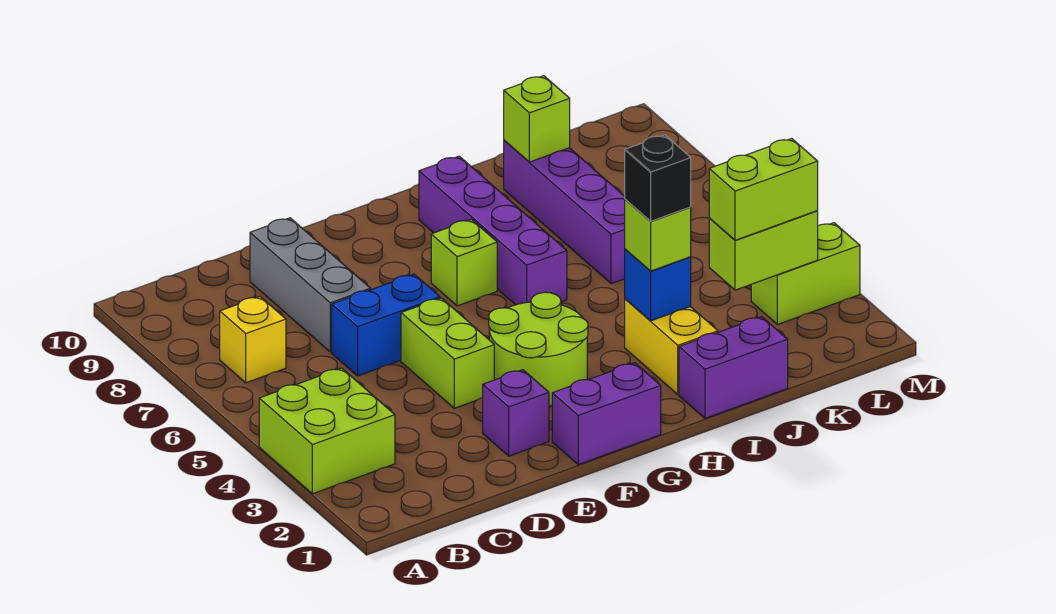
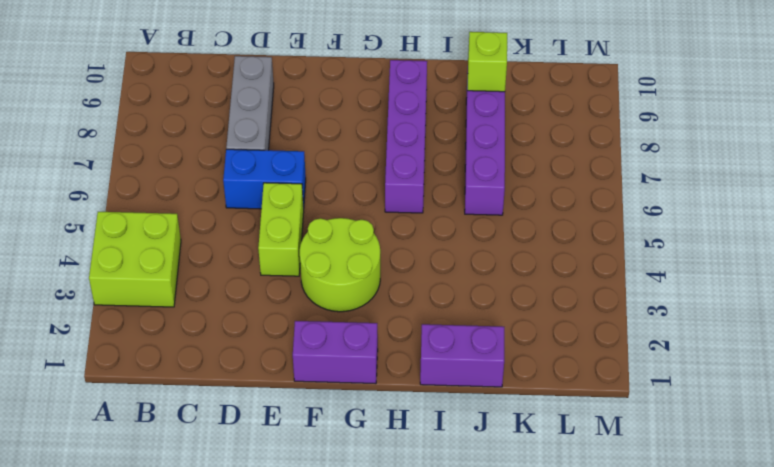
none -> yellow brick B7 level 1
none -> purple brick E2 level 1
none -> lime brick G7 level 1

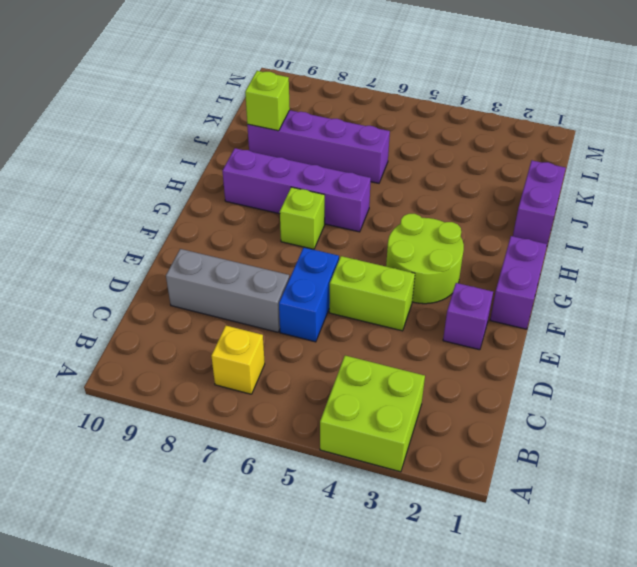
none -> yellow brick I2:I3 level 1
none -> lime brick L3:M3 level 1
none -> blue brick I3 level 2

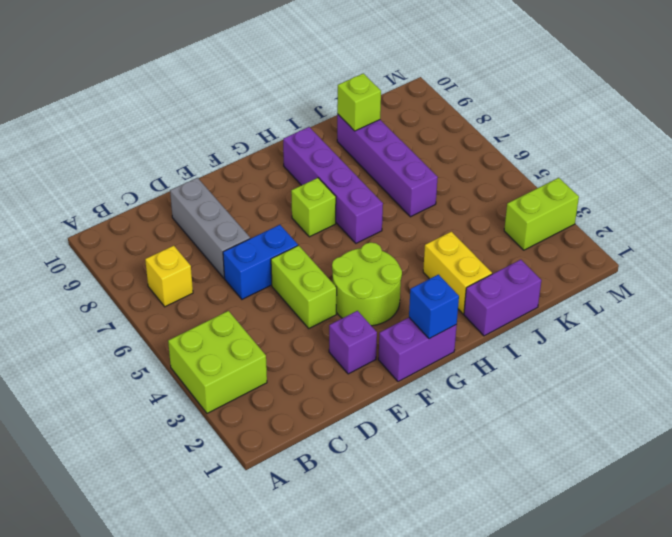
blue brick G1 level 2 -> blue brick I3 level 2
none -> lime brick K3:L3 level 2
none -> lime brick I3 level 3
none -> lime brick K3:L3 level 3

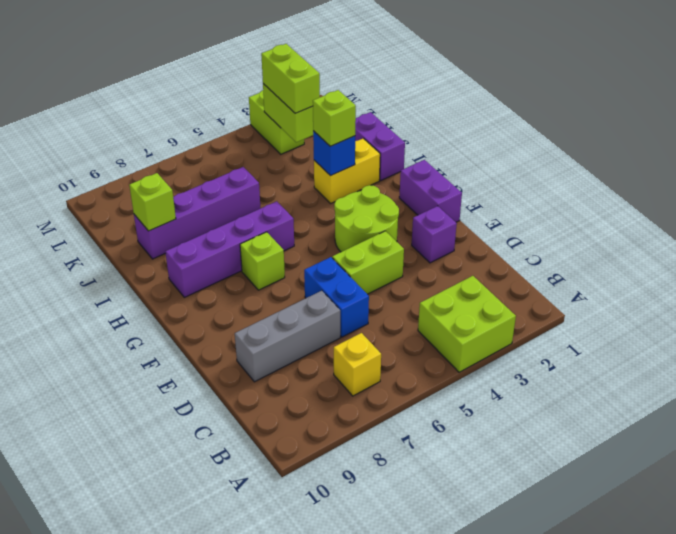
none -> black brick I3 level 4

